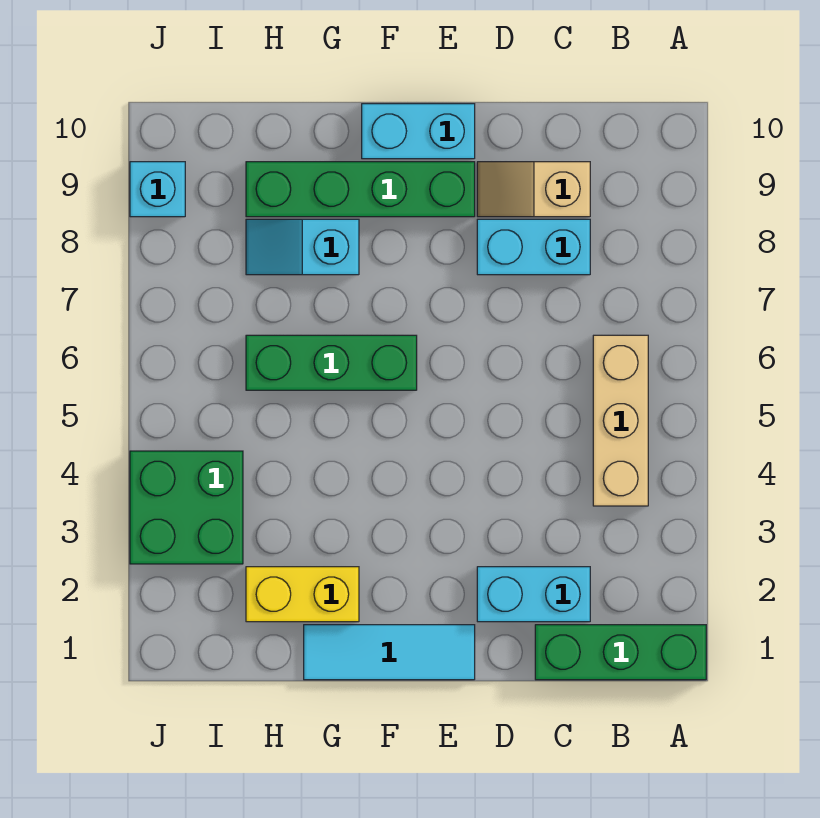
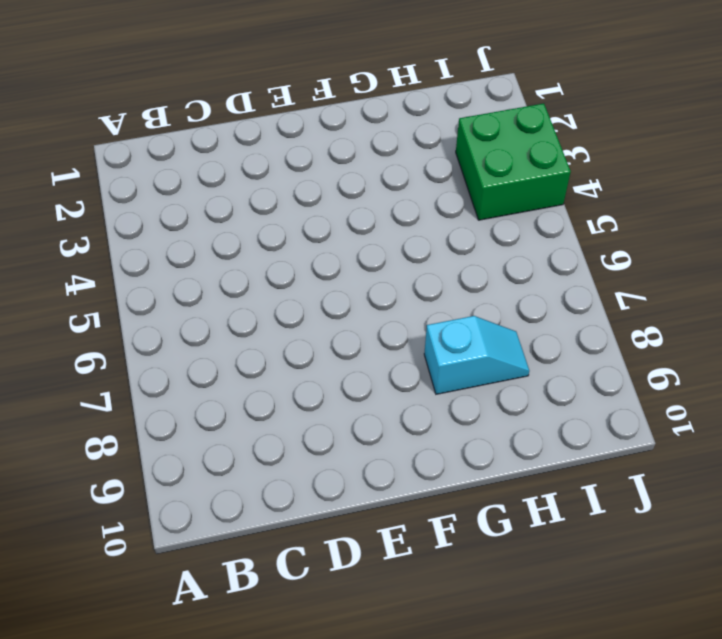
none -> green brick A1:C1 level 1
none -> tan brick B4:B6 level 1
none -> cyan brick C2:D2 level 1

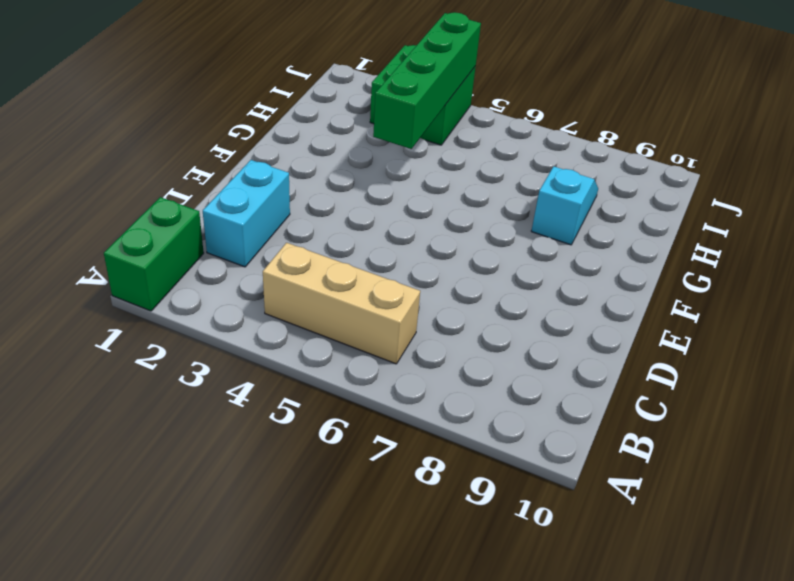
green brick A1:B1 level 1 -> green brick A1:C1 level 1
green brick G4:J4 level 2 -> green brick E9:H9 level 1
none -> cyan brick C8:D8 level 1
none -> tan slope C9:D9 level 1 top C
none -> cyan tile E1:G1 level 1

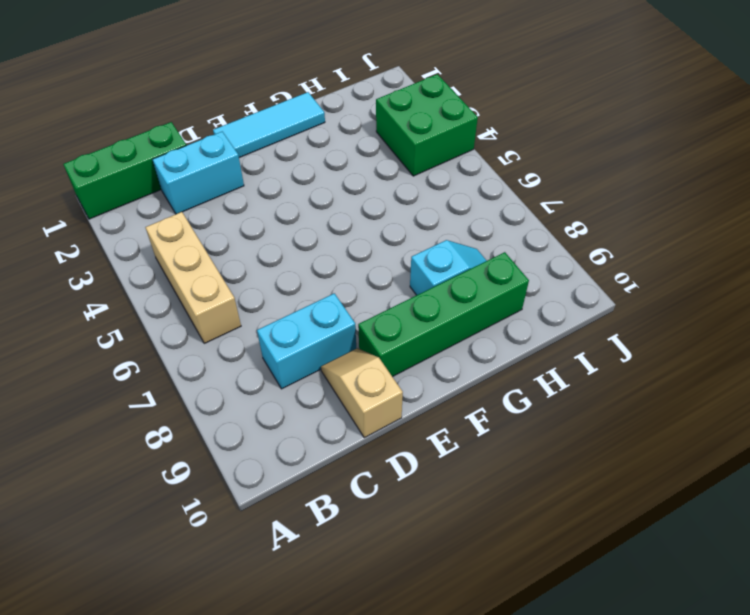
tan slope D9:D10 level 1 top 10 -> tan slope C9:D9 level 1 top C
none -> cyan brick E10:F10 level 1
none -> green brick F6:H6 level 1
none -> yellow brick G2:H2 level 1

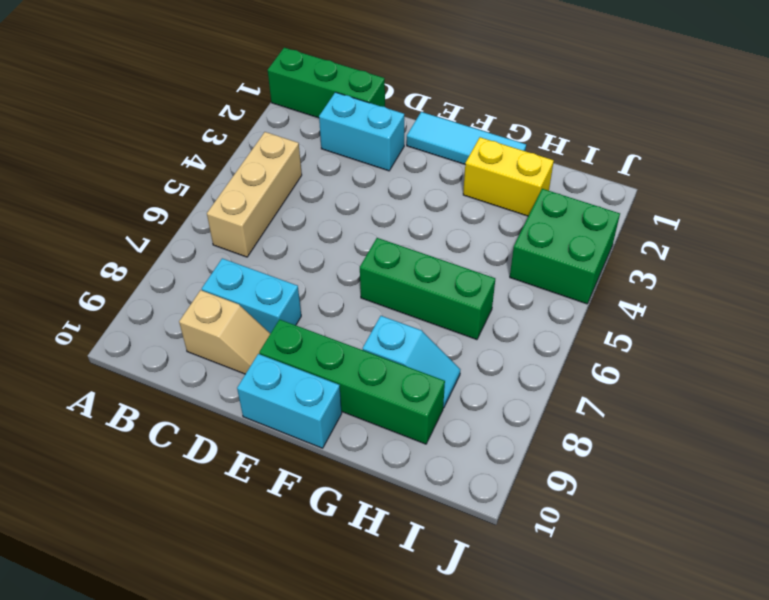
none -> cyan brick J9 level 1

